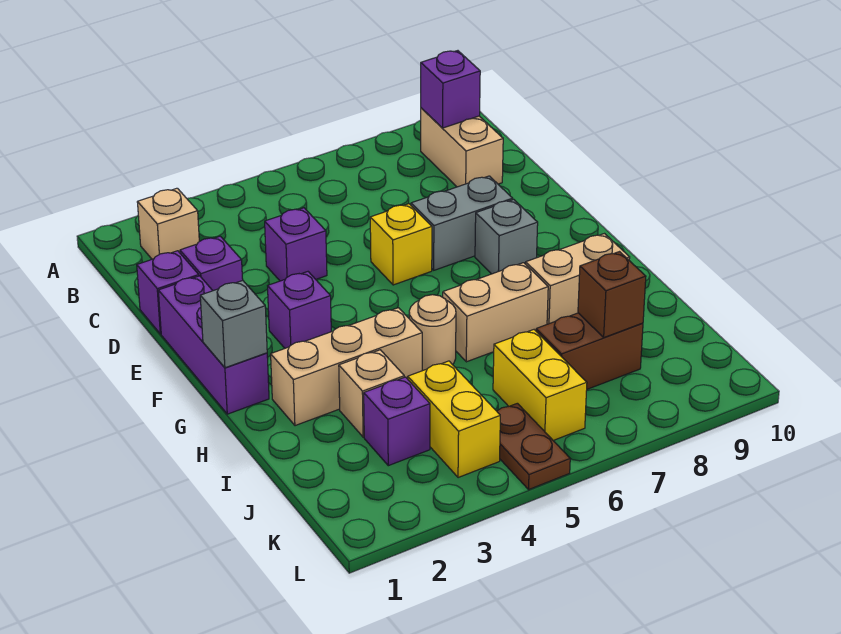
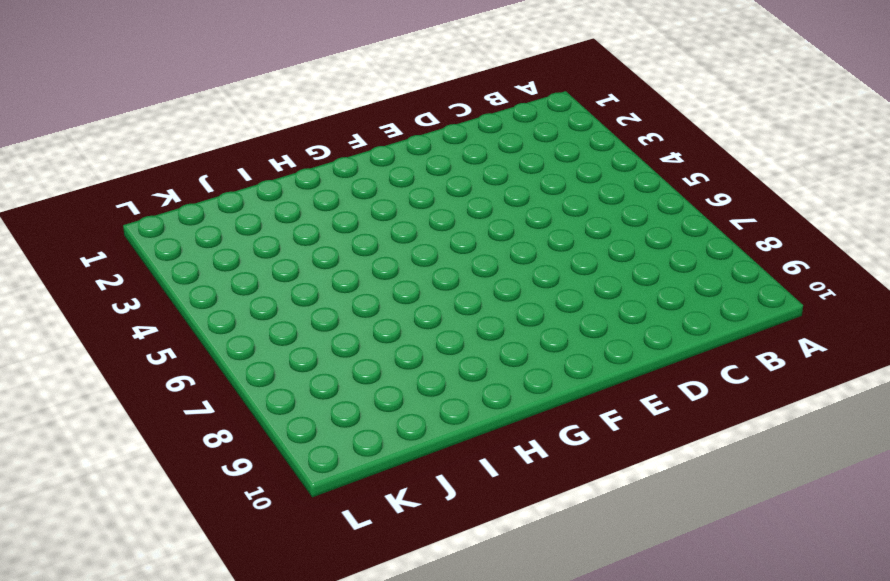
none -> tan brick B2 level 1
none -> tan brick B9:C9 level 1
none -> purple brick D1 level 1

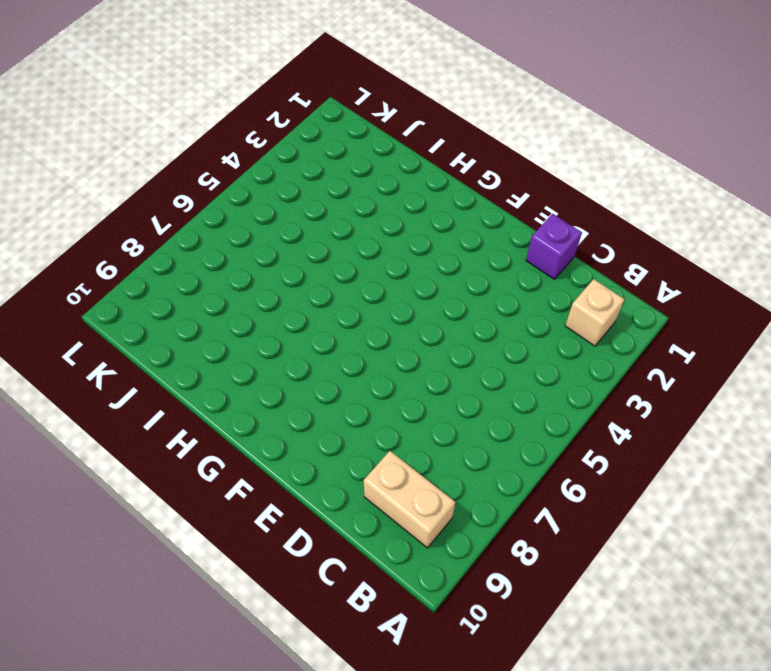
none -> purple brick D2 level 1
none -> purple brick D4 level 1
none -> purple brick E1:G1 level 1

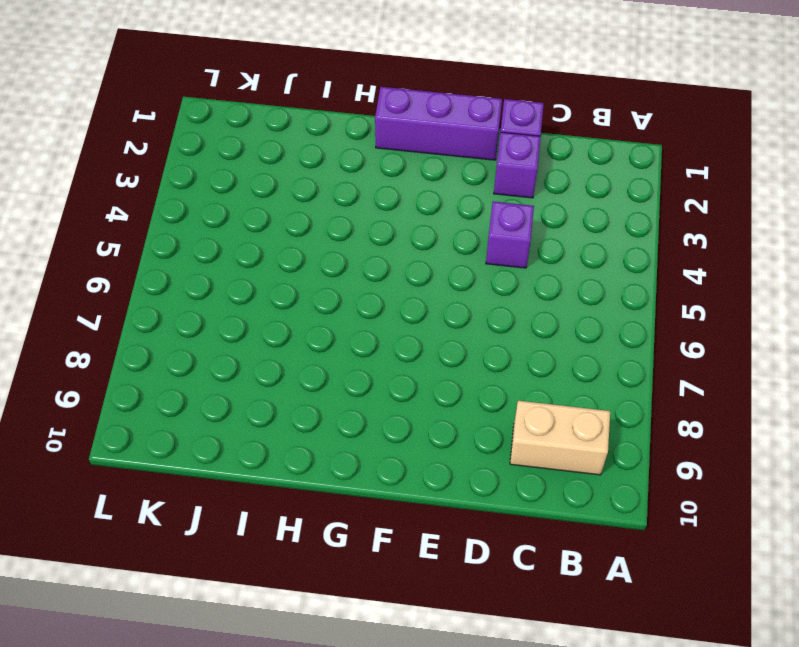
none -> tan brick B2 level 1
none -> yellow brick E6 level 1
none -> grey brick E7:E8 level 1

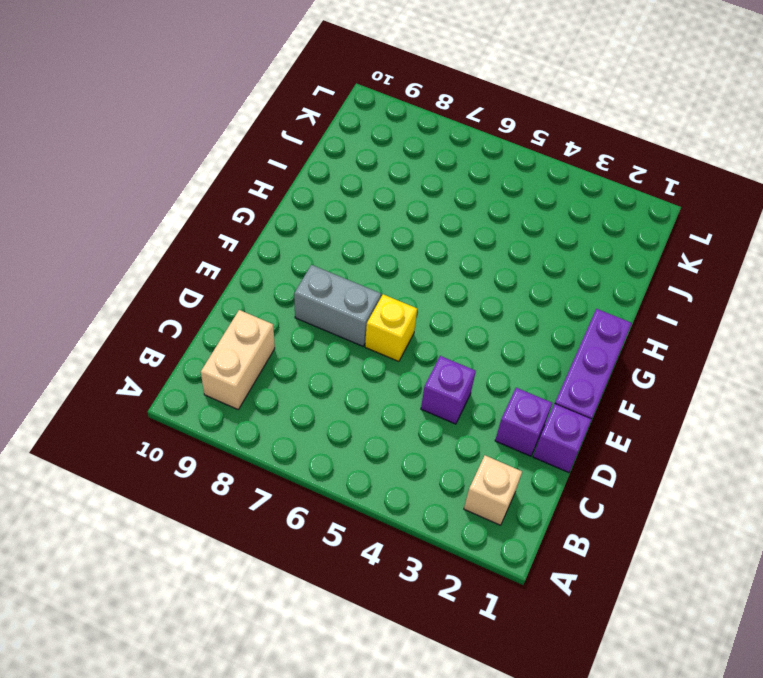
none -> purple brick F3 level 1
none -> grey brick F8 level 1
none -> tan brick H2:H4 level 1

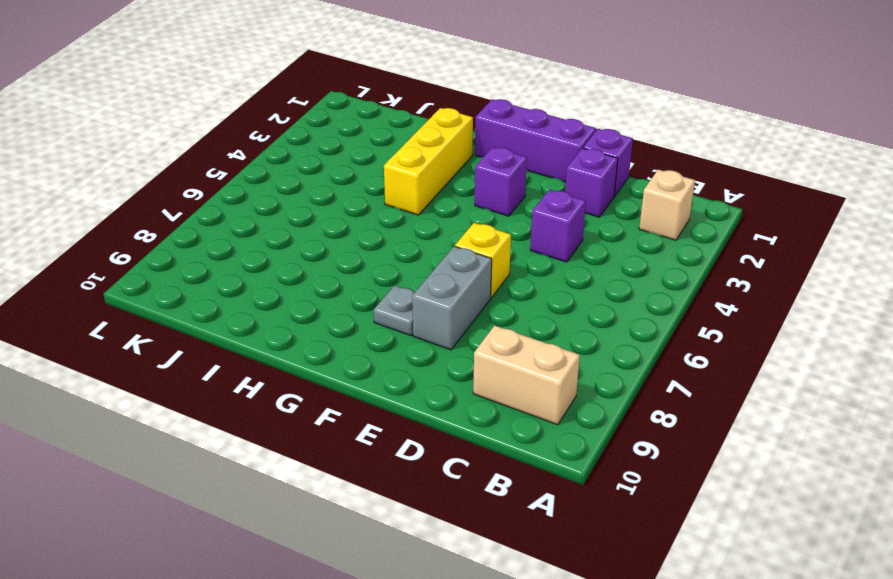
grey plate F8 level 1 -> grey brick F8 level 1
yellow brick H2:H4 level 1 -> tan brick H2:H4 level 1
none -> tan round brick H5 level 1
none -> tan brick H6:H7 level 1
none -> tan brick H8:H9 level 1

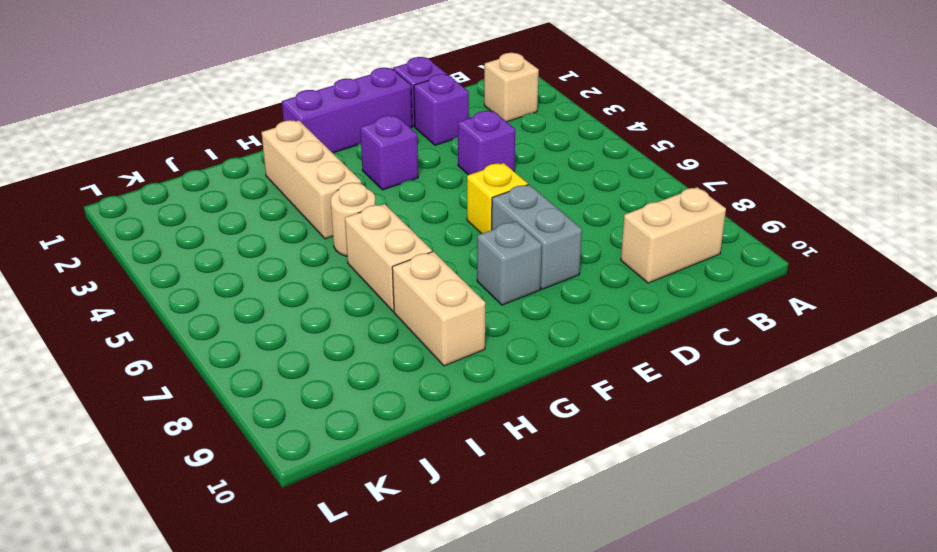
none -> tan brick I3 level 1
none -> purple brick J3 level 1
none -> yellow brick J4:K4 level 1

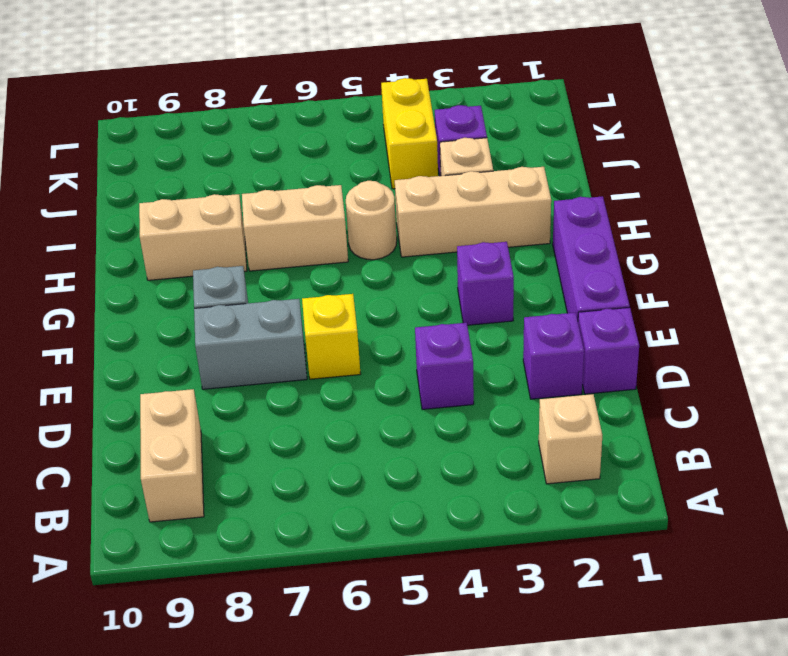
none -> yellow brick J6:K6 level 1
none -> brown brick J7:J8 level 1
none -> brown plate K5:L5 level 1

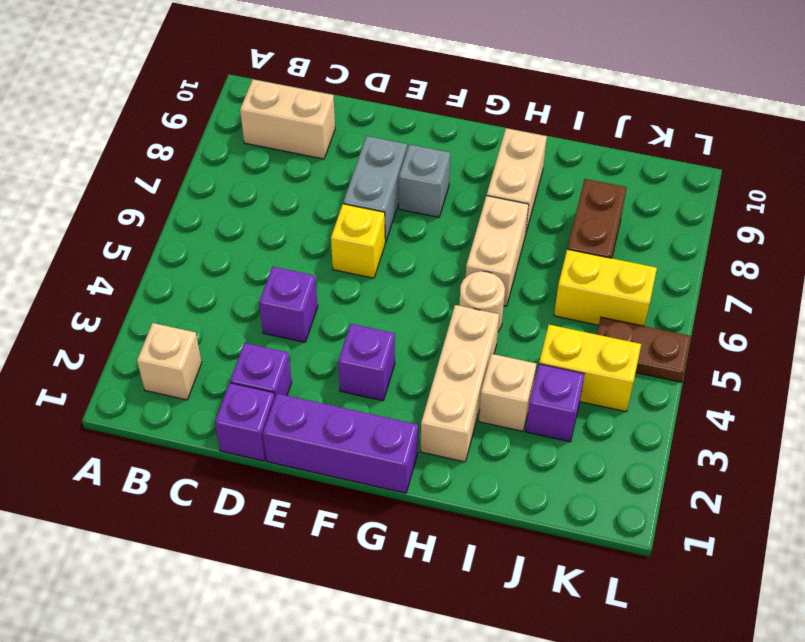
none -> purple brick B9 level 2
none -> grey brick G1 level 2
none -> brown brick J8 level 2

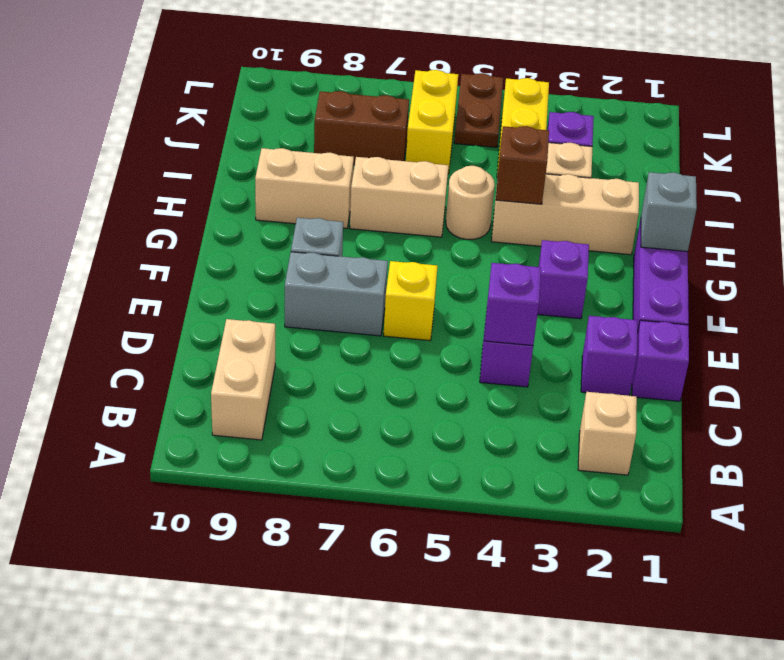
purple brick D4 level 2 -> purple brick B9 level 2
brown brick H4 level 2 -> brown brick J8 level 2

